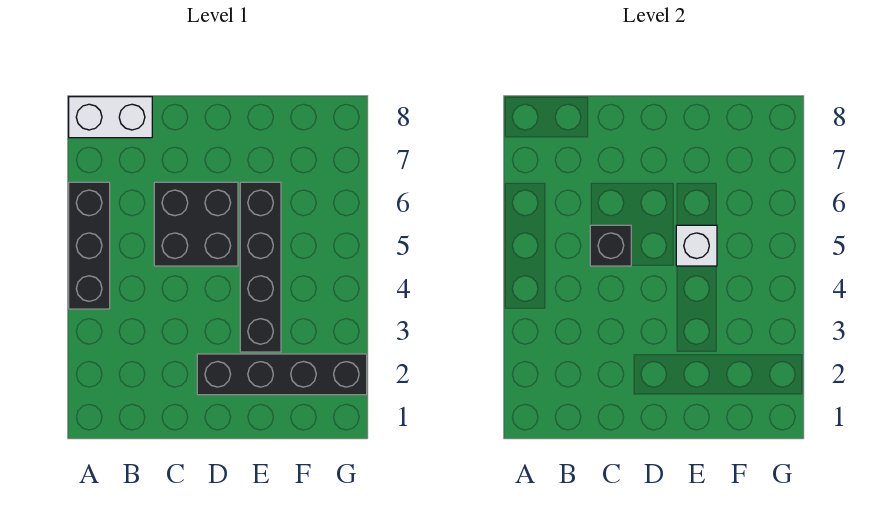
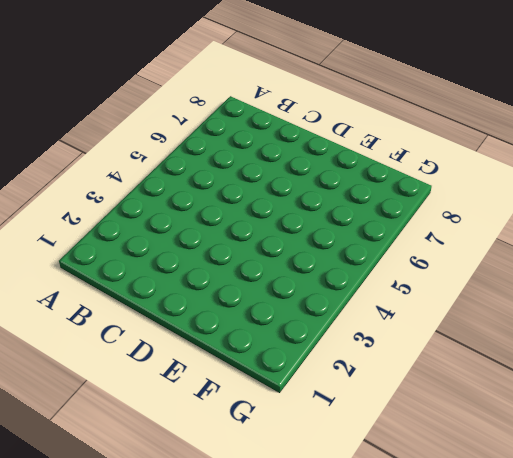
none -> black brick A4:A6 level 1
none -> white brick A8:B8 level 1

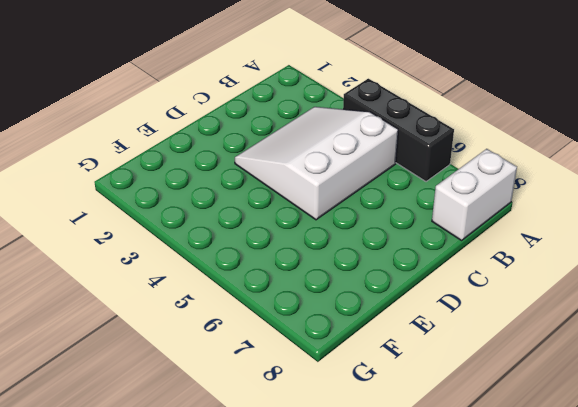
white slope B3:D5 level 1 top 5 -> black brick C5:D6 level 1
none -> black brick D2:G2 level 1
none -> black brick E3:E6 level 1

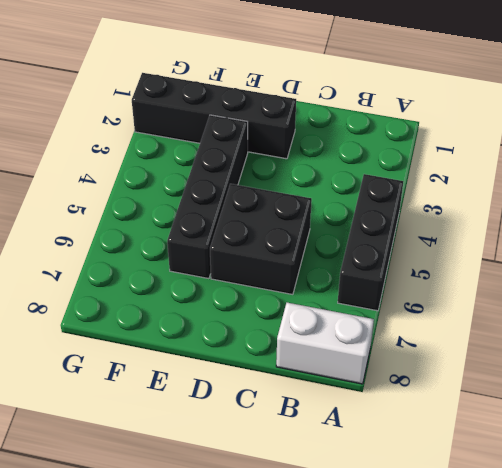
none -> black brick C5 level 2
none -> white brick E5 level 2

